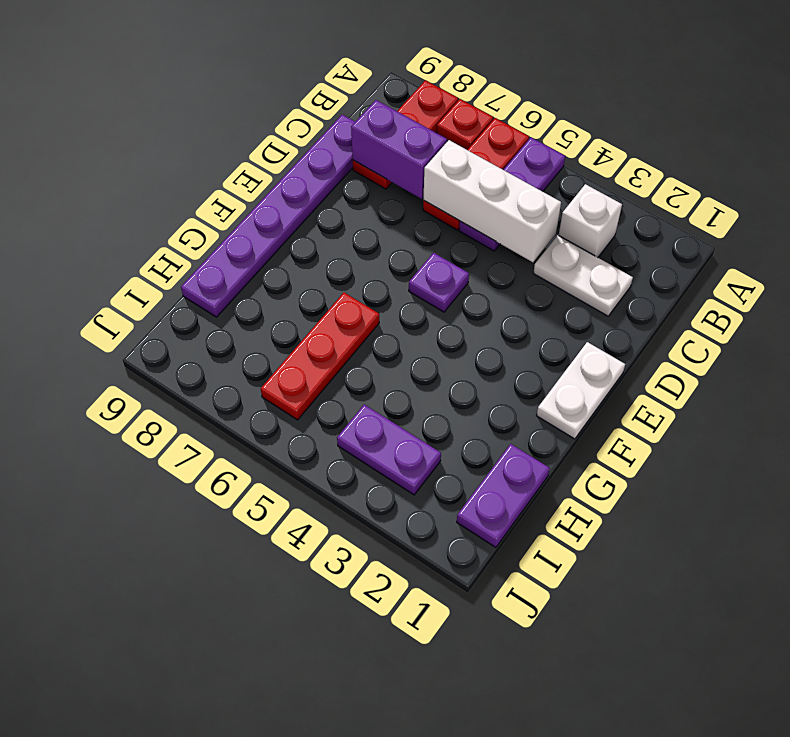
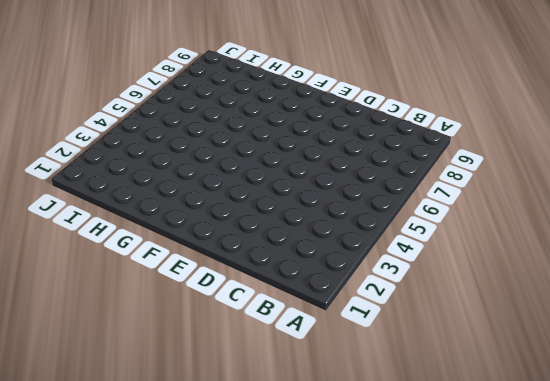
none -> purple plate A5:C5 level 1
none -> red plate A6:C6 level 1
none -> red plate A7 level 1

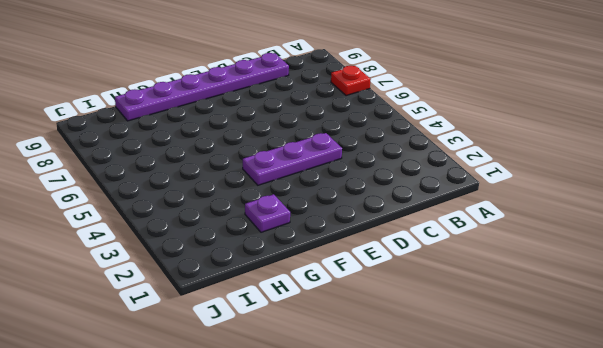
purple plate D4:F4 level 1 -> purple plate A5:C5 level 1
purple plate G2 level 1 -> purple plate E5 level 1
none -> red plate A6:C6 level 1
none -> red plate A8:C8 level 1
none -> white brick B3 level 1

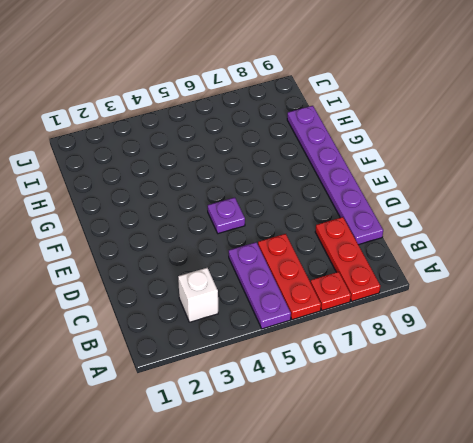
none -> white plate C2:C3 level 1
none -> white plate E1:F1 level 1
none -> red plate G6:I6 level 1

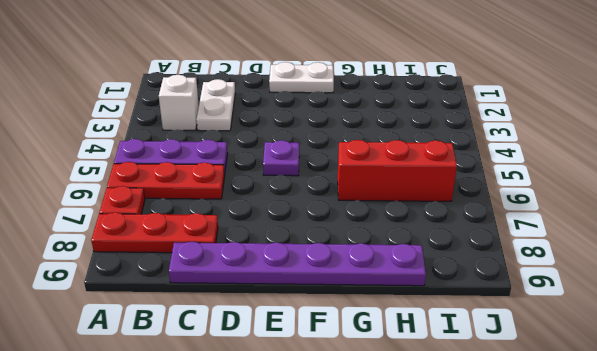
red brick G6:I6 level 1 -> red plate G6:I6 level 1
none -> purple plate H1:I1 level 1
none -> purple plate I3:I4 level 1
none -> white brick C4:C6 level 2

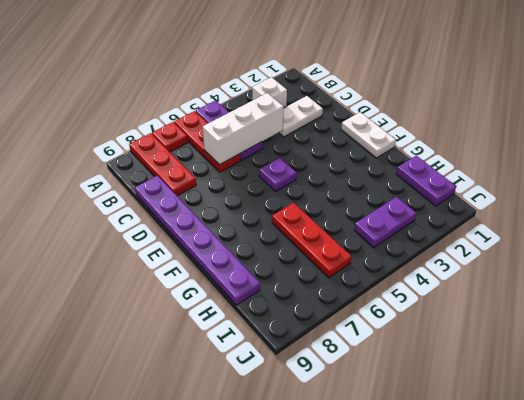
none -> purple brick C7:C8 level 2

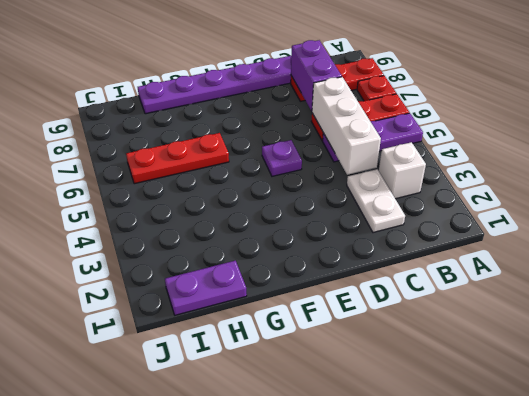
none -> white plate E1:F1 level 1
none -> purple plate I3:I4 level 1

